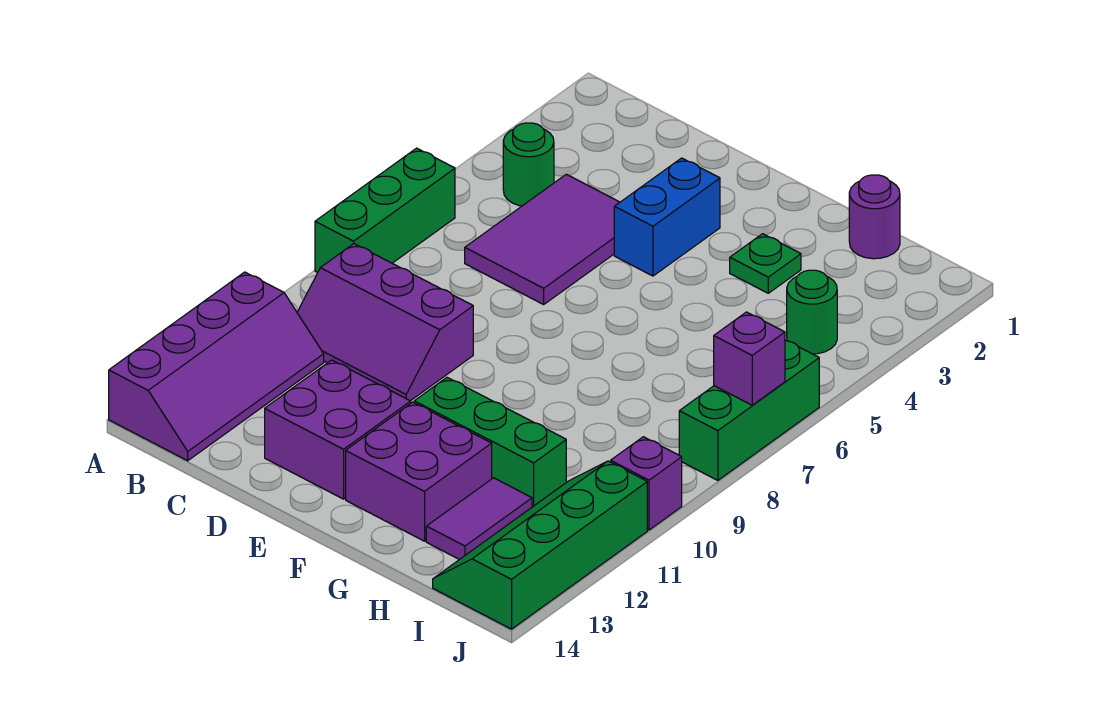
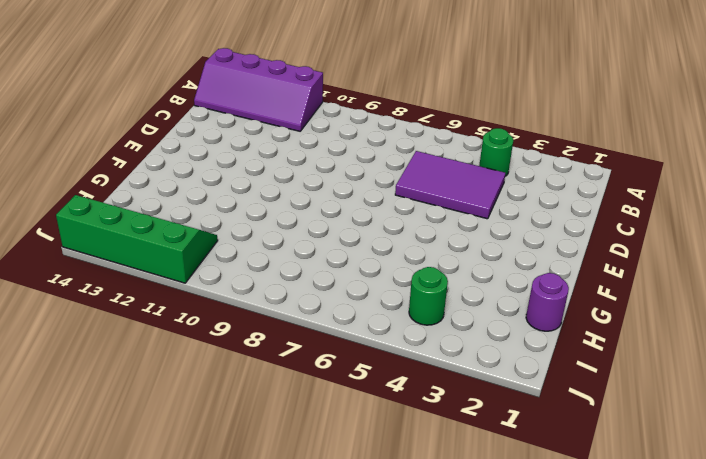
none -> green brick A6:A8 level 1
none -> purple slope B9:D10 level 1 top 9
none -> purple brick D12:E13 level 1

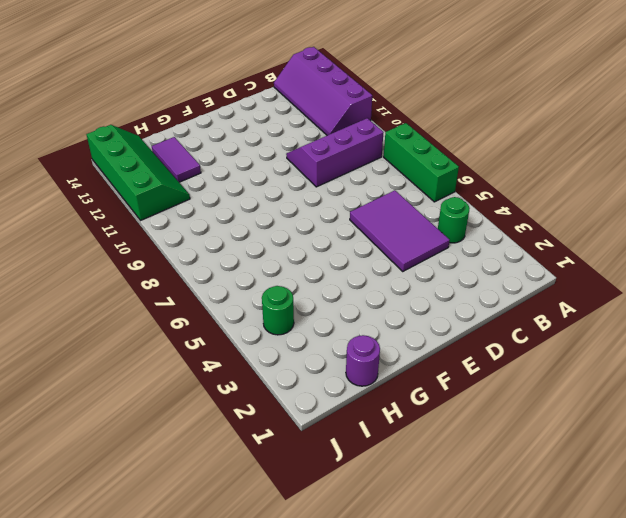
none -> purple brick D12:E13 level 1
none -> blue brick E3:E4 level 1
none -> green brick F11:H11 level 1

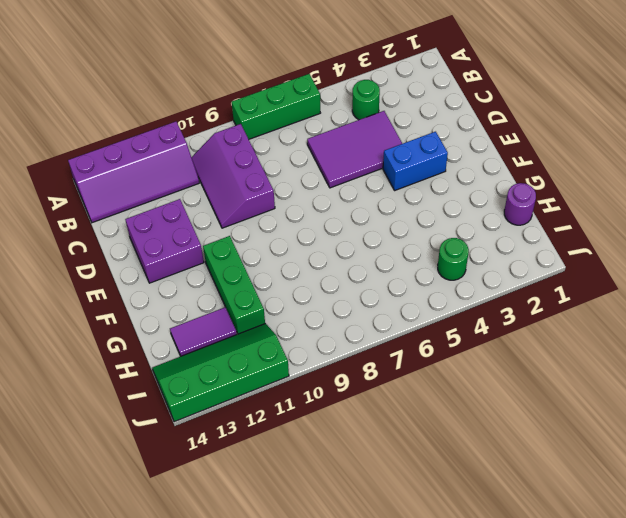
none -> purple brick F12:G13 level 1
none -> green plate G3 level 1
none -> green brick J6:J8 level 1

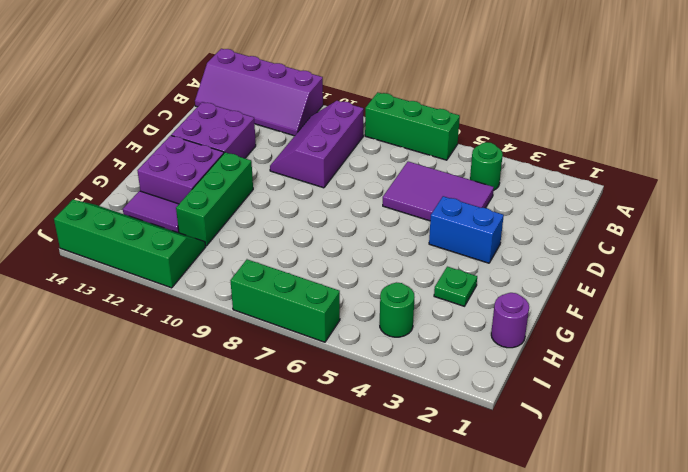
none -> purple brick J10 level 1
none -> purple brick J7 level 2

